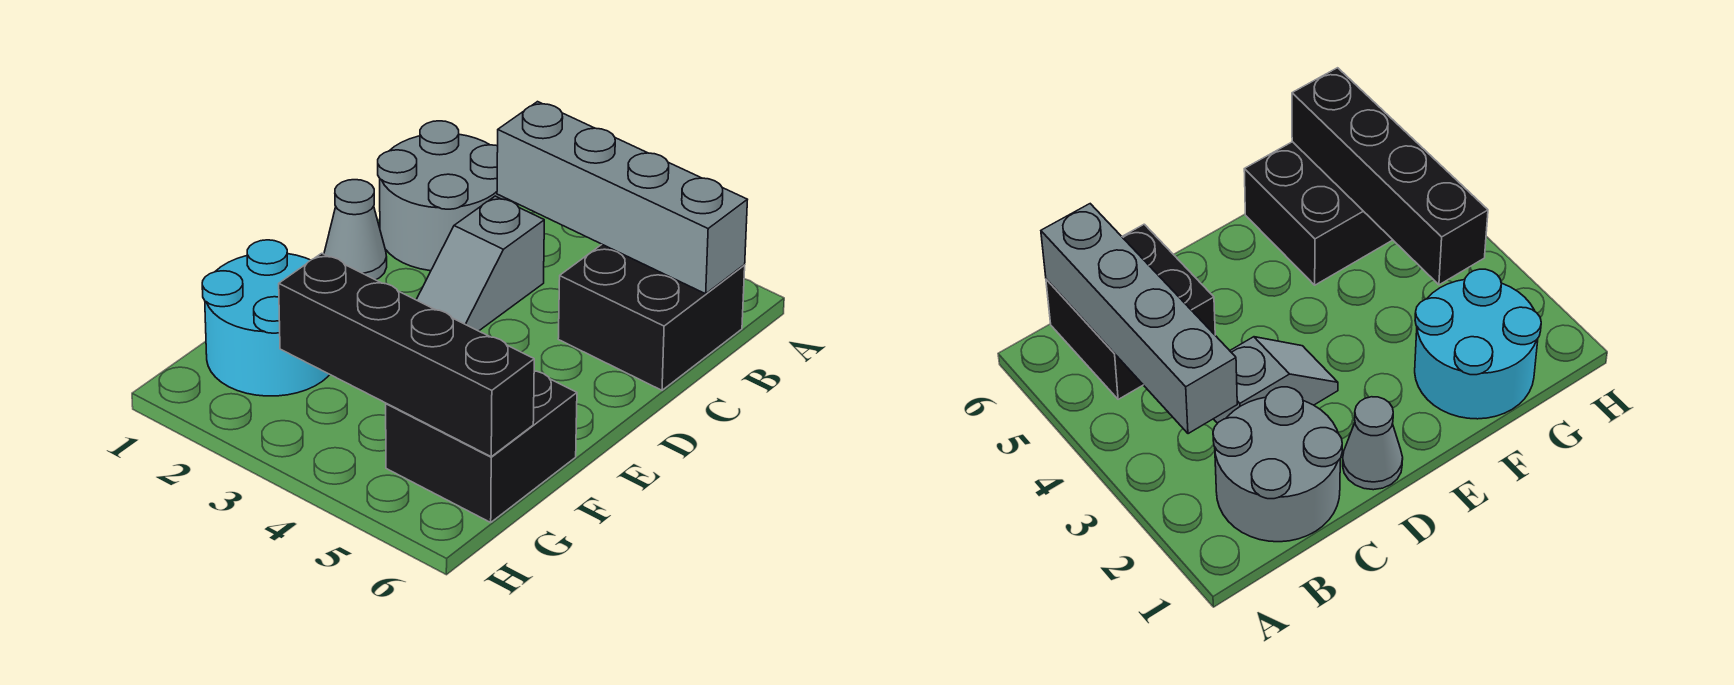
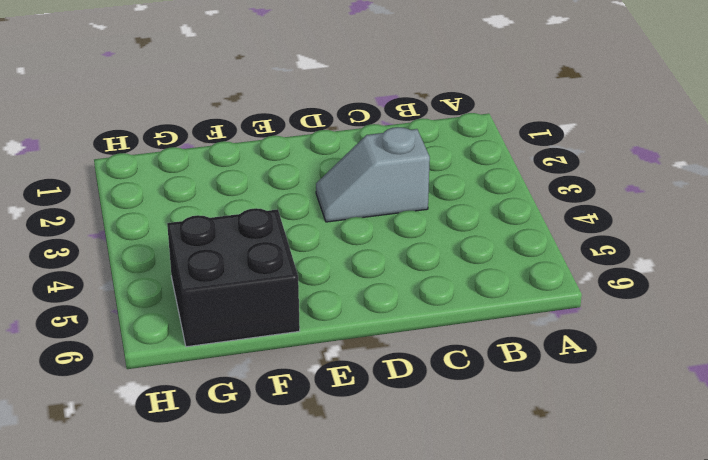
none -> grey round brick B1:C2 level 1
none -> black brick B5:C6 level 1

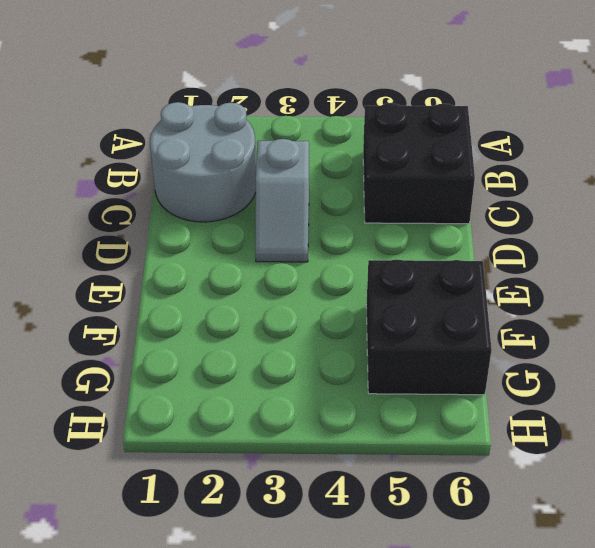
none -> grey cone D1 level 1
none -> cyan round brick F1:G2 level 1

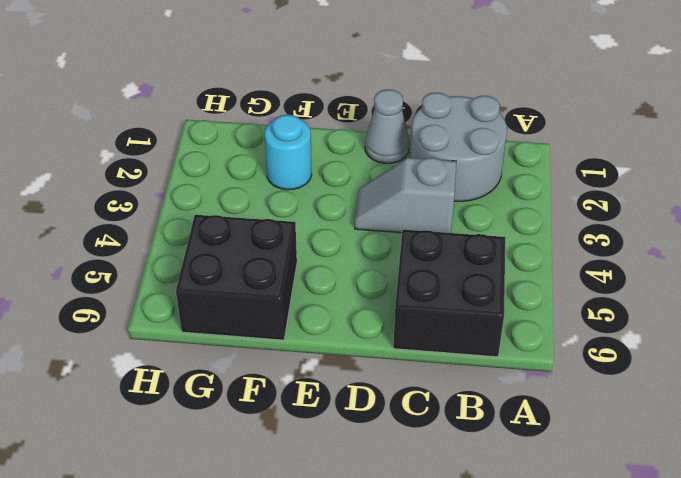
cyan round brick F2 level 1 -> cyan round brick F1:G2 level 1
none -> grey brick B3:B6 level 2
none -> black brick G3:G6 level 2

